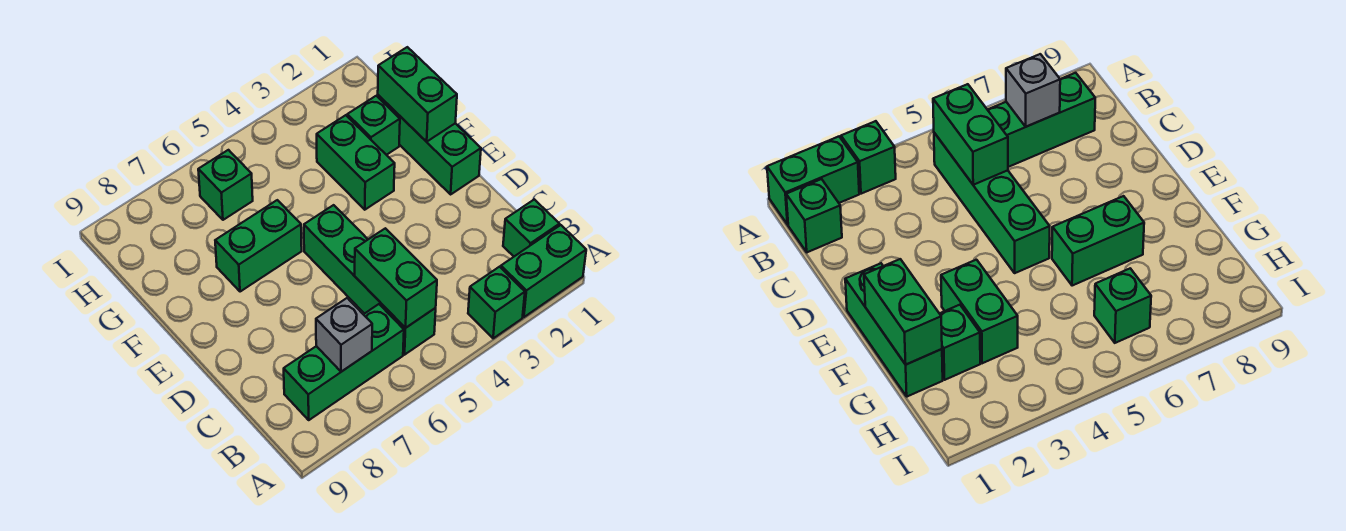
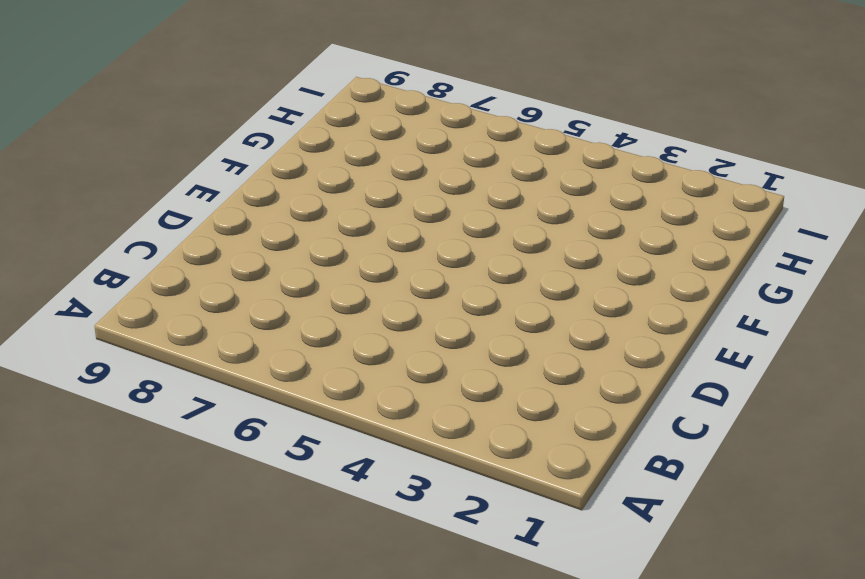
none -> green brick A1:A2 level 1
none -> green brick A3 level 1
none -> green brick B1 level 1

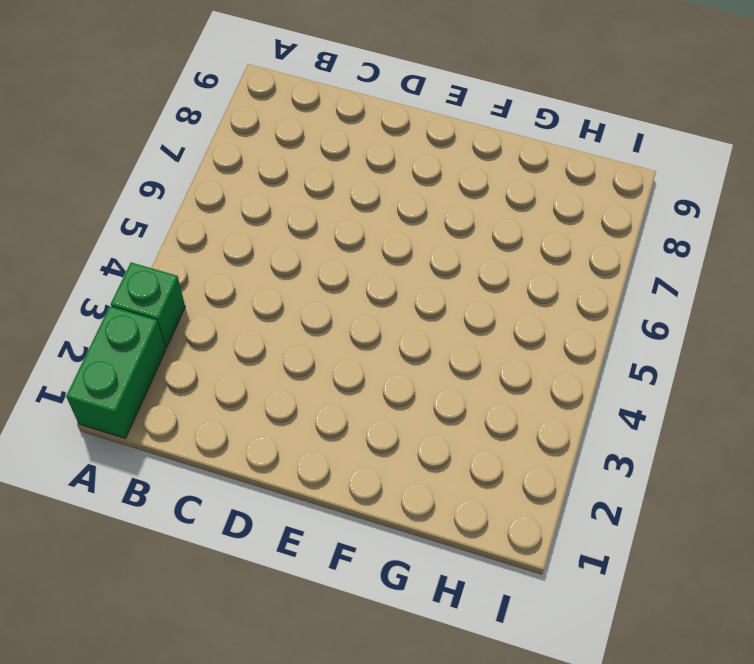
none -> green brick B1 level 1
none -> green brick B5:E5 level 1
none -> green brick B6:B8 level 1

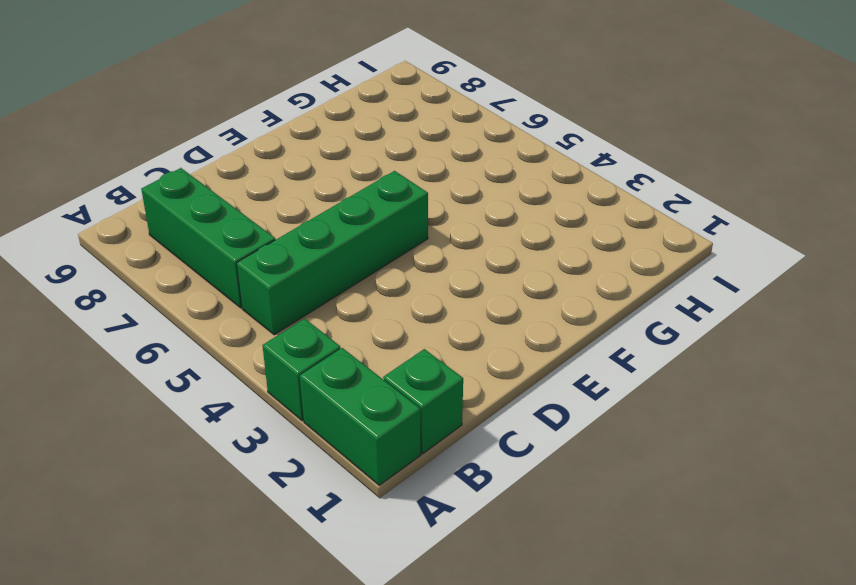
none -> green brick E1:G1 level 1
none -> green brick F3:G3 level 1
none -> green brick F6:F7 level 1

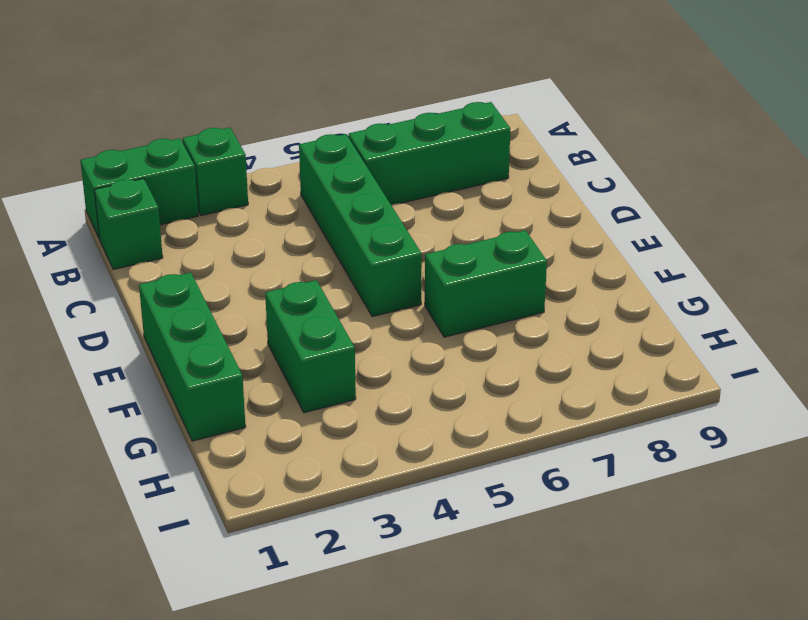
none -> green brick G2 level 1
none -> green brick H6 level 1
none -> green brick B5:C5 level 2

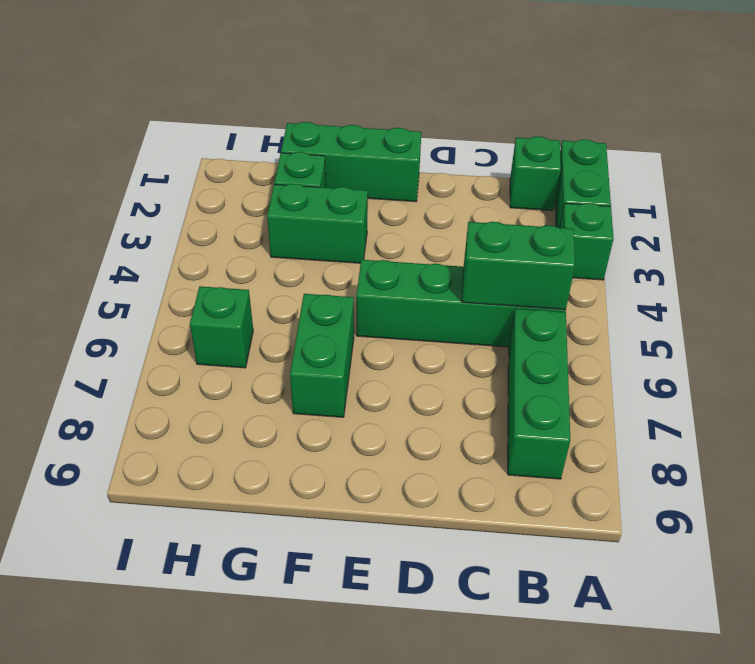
none -> grey brick B7 level 2
none -> green brick F1:G1 level 2

